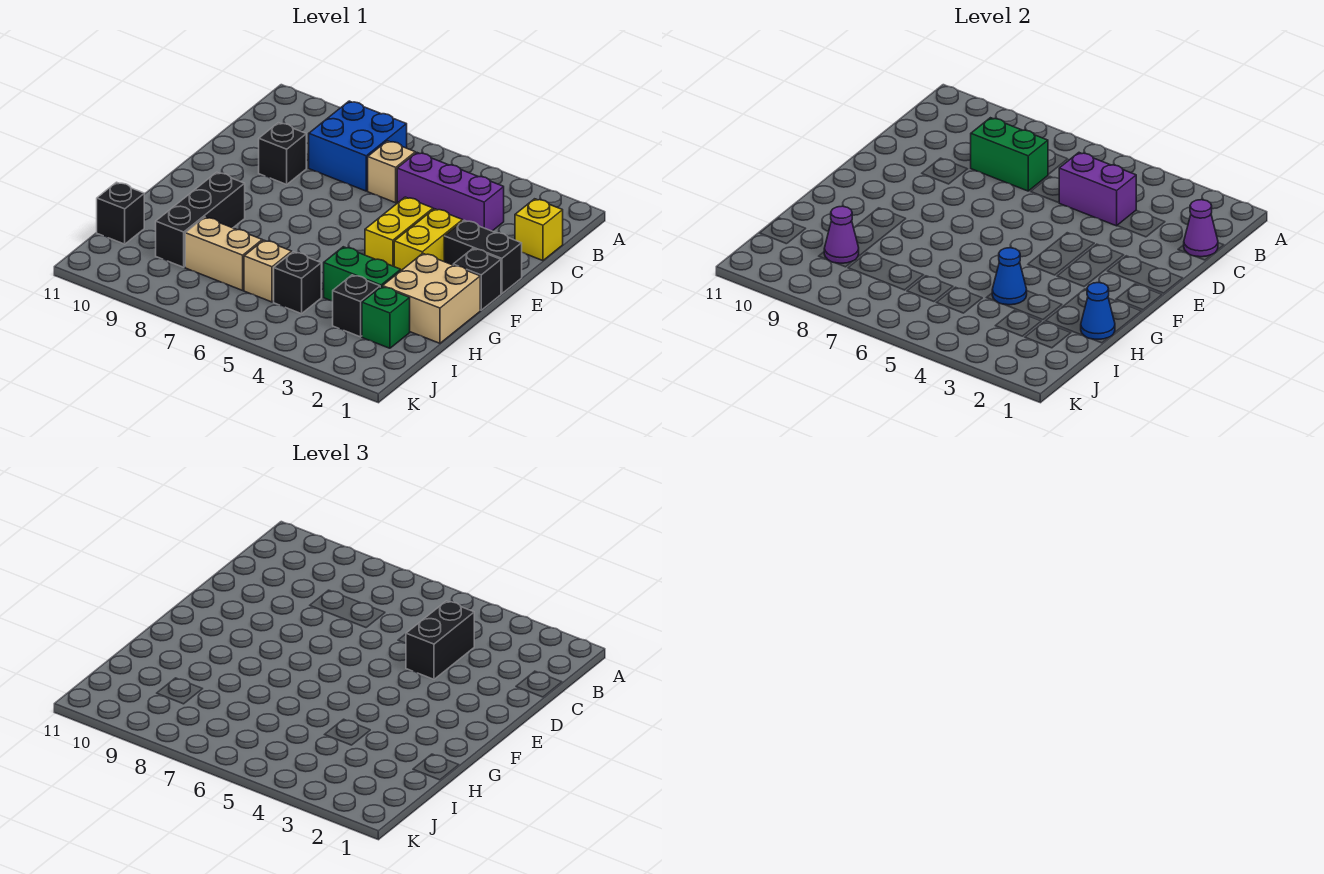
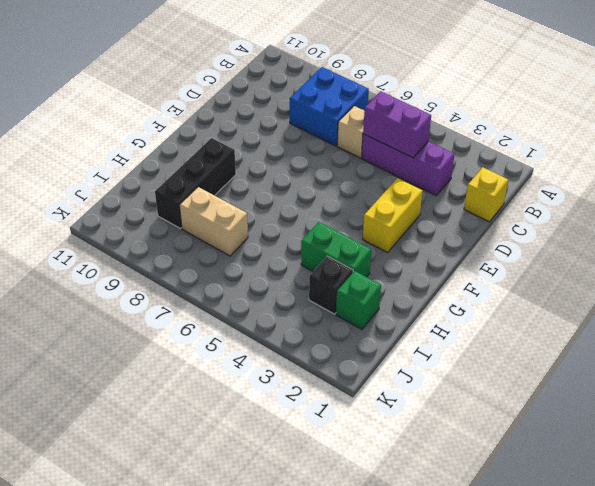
none -> black brick D9 level 1
none -> black brick E1:E2 level 1
none -> yellow brick E4:F4 level 1

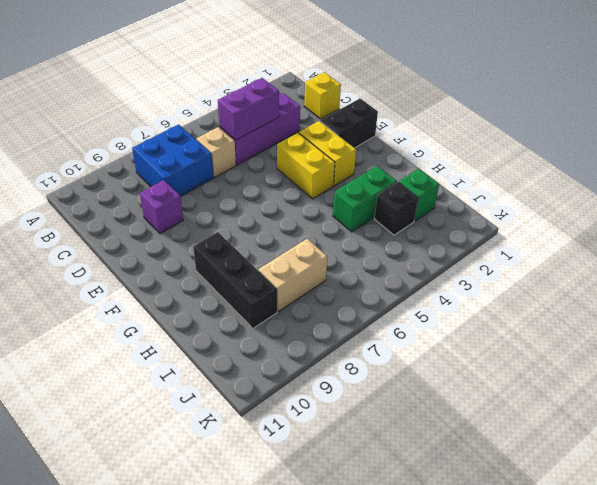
purple brick D9 level 1 -> black brick D9 level 1
none -> black brick F1 level 1
none -> tan brick G1:H2 level 1
none -> black brick I5 level 1

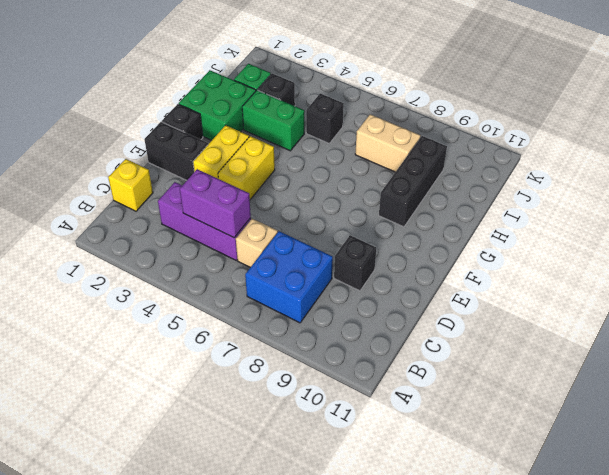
green brick G1:H2 level 1 -> tan brick G1:H2 level 1
none -> tan brick I6 level 1
none -> black brick I11 level 1
none -> purple cone C1 level 2

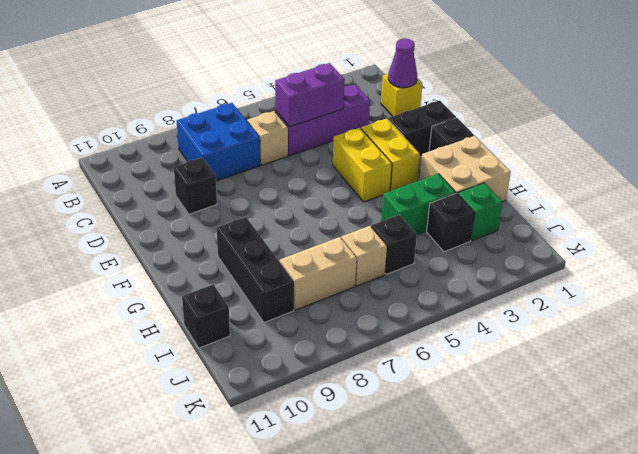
none -> green brick C7:C8 level 2
none -> blue cone H1 level 2
none -> blue cone H4 level 2

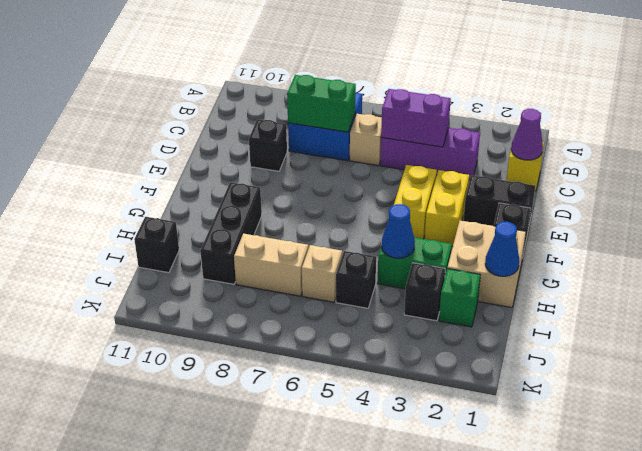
none -> purple cone I9 level 2
none -> black brick C4:D4 level 3

